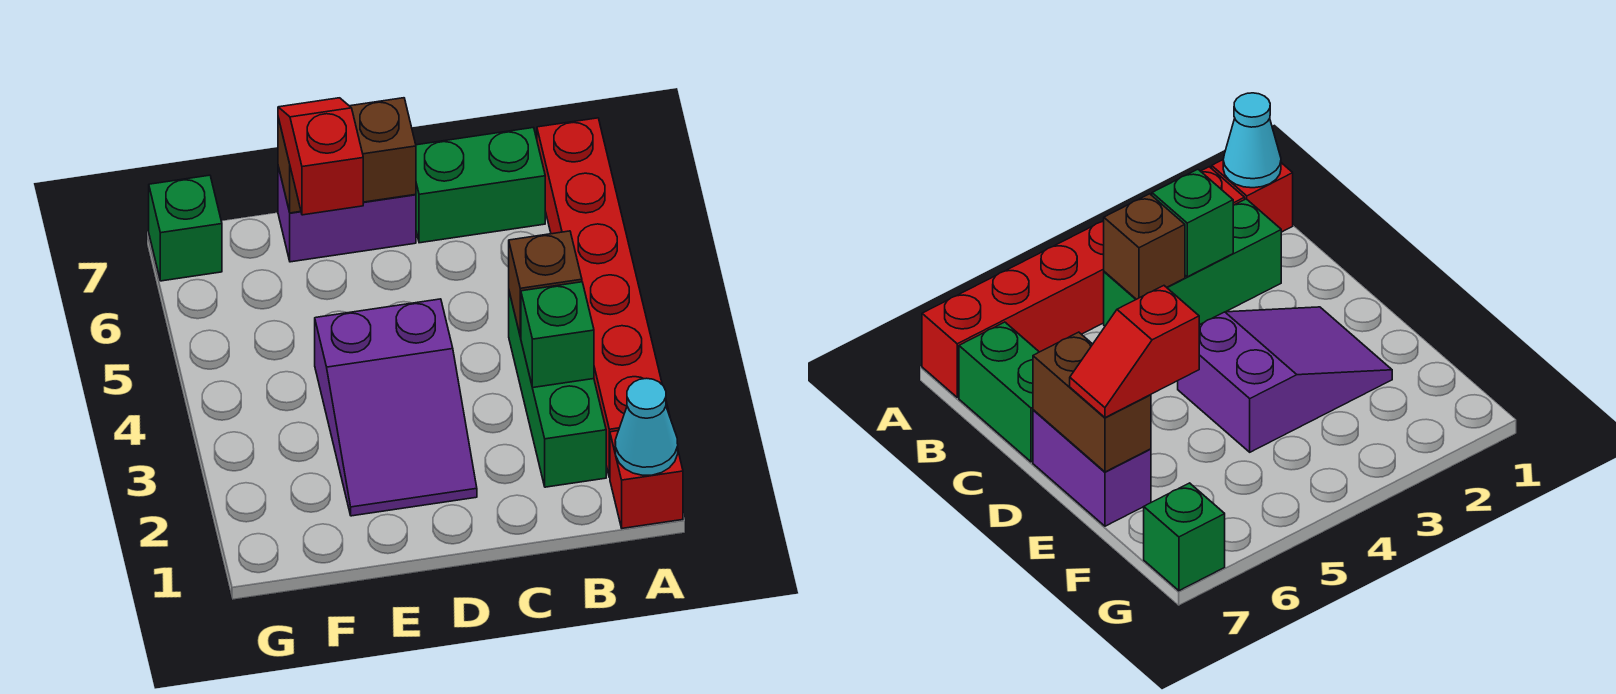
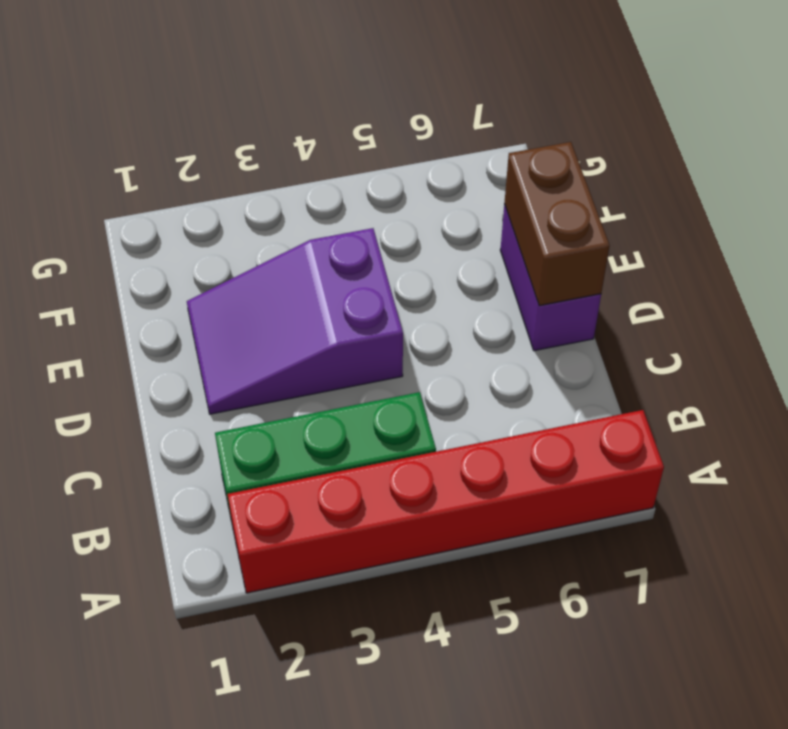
none -> red brick A1 level 1
none -> green brick B7:C7 level 1
none -> green brick G7 level 1

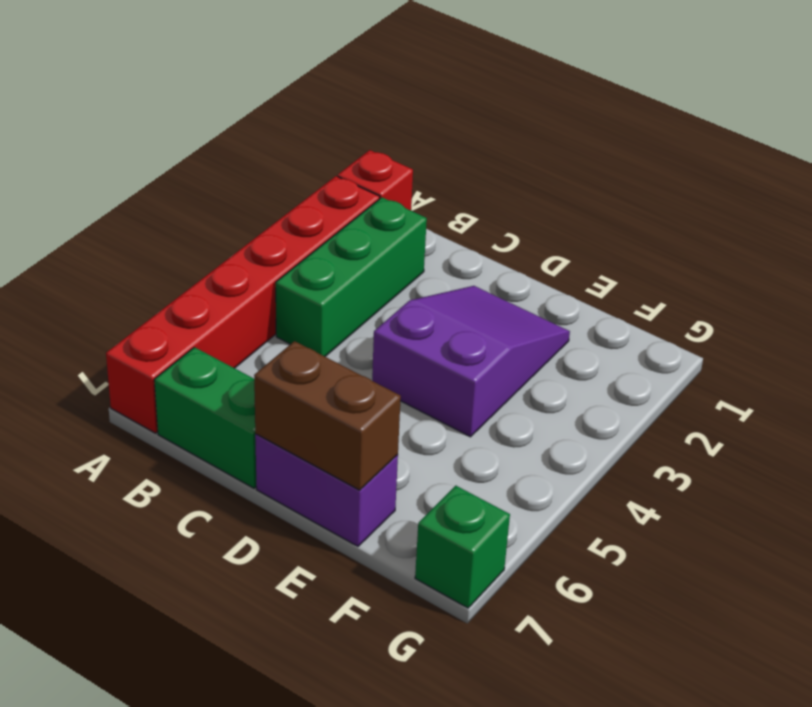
none -> cyan cone A1 level 2
none -> green brick B3 level 2
none -> brown brick B4 level 2

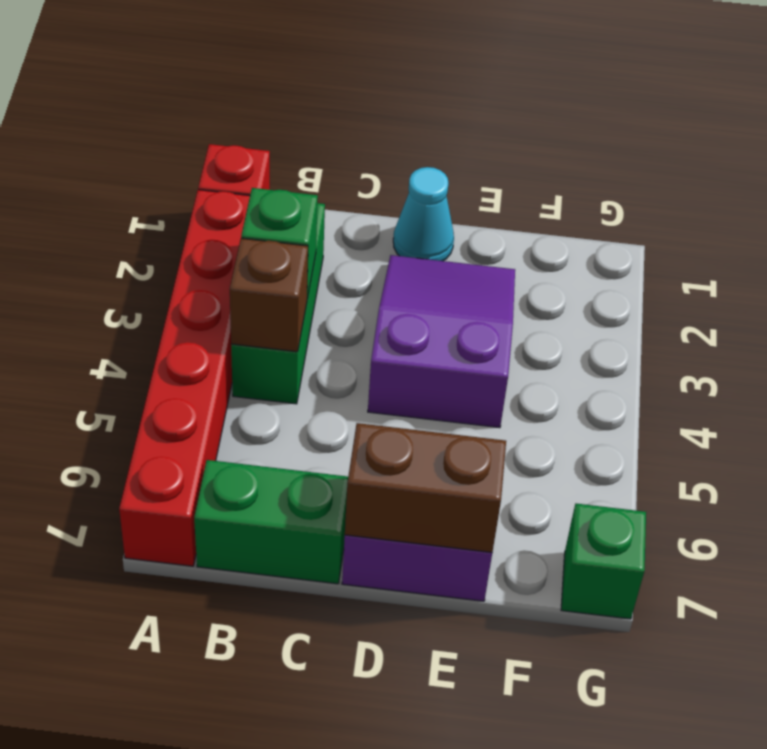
cyan cone D1 level 1 -> cyan cone A1 level 2
none -> red slope E6:E7 level 3 top 6

